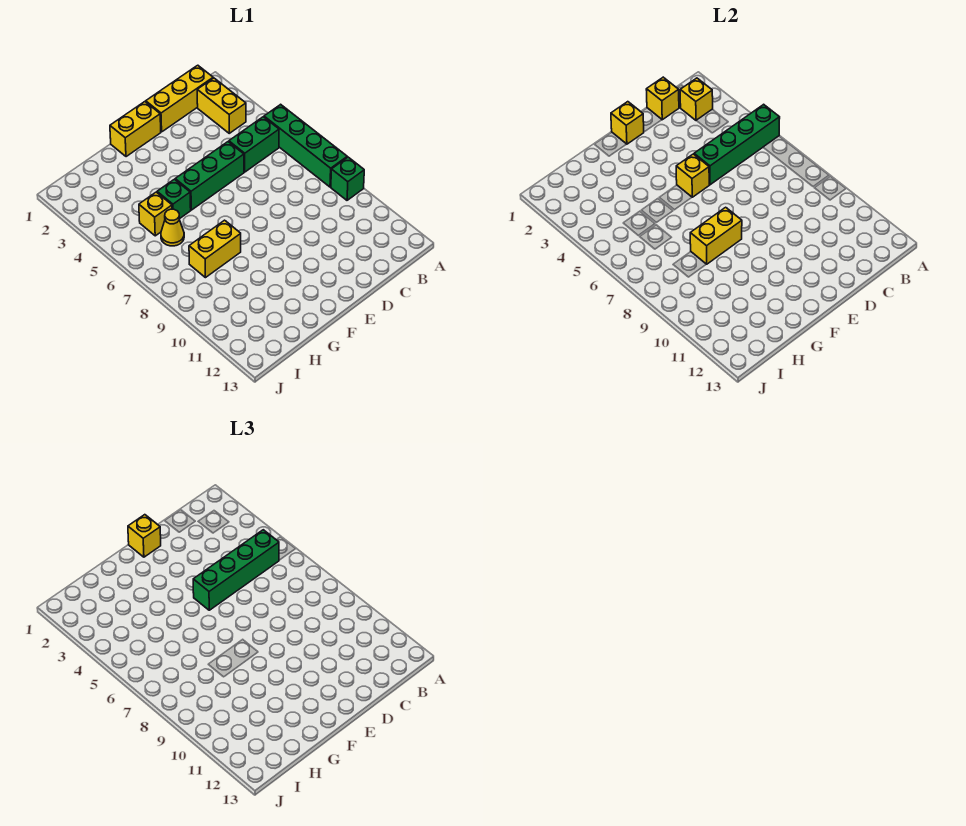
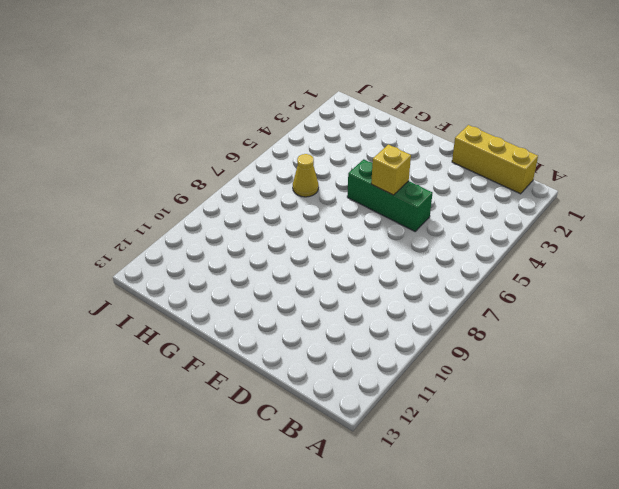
none -> green brick A5:A8 level 1
none -> green brick A9 level 1
none -> yellow brick B2:B3 level 1

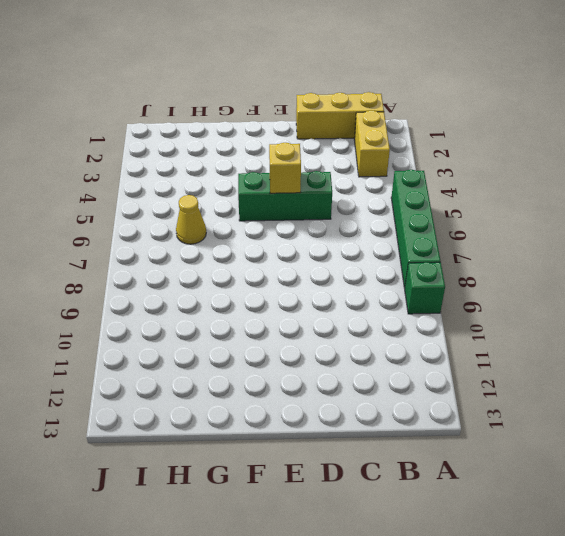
none -> green brick B5:C5 level 1
none -> yellow brick E1:F1 level 1
none -> green brick G5 level 1

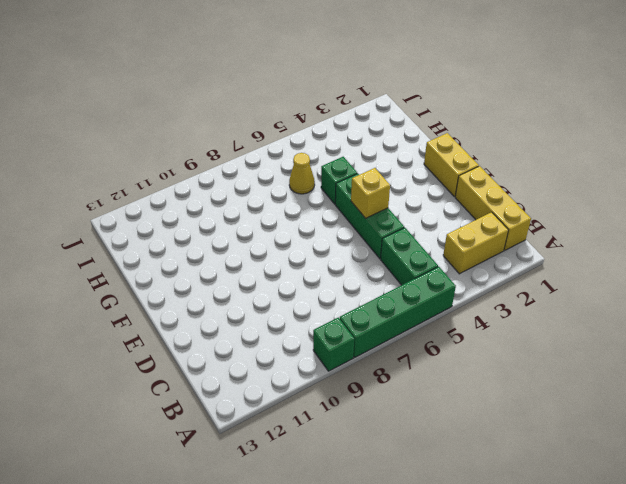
none -> yellow brick G8:H8 level 1
none -> yellow brick H5 level 1
none -> green brick A5:D5 level 2

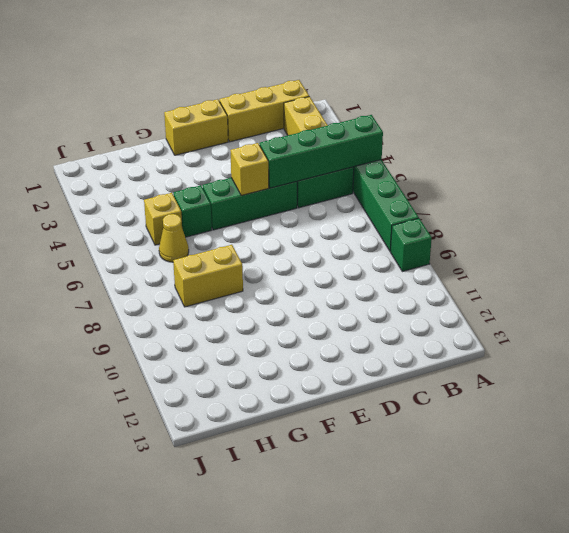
none -> yellow brick B2 level 2
none -> yellow brick C1 level 2
none -> yellow brick E1 level 2

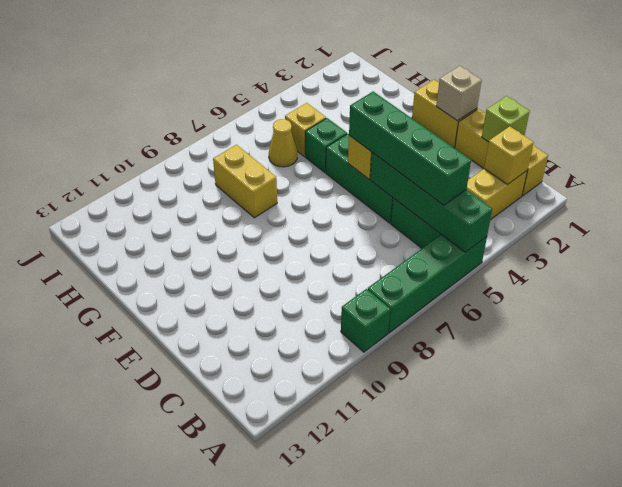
lime brick C1 level 2 -> yellow brick C1 level 2
tan brick E1 level 2 -> yellow brick E1 level 2
none -> yellow brick F8:G8 level 2
none -> yellow brick E1 level 3

